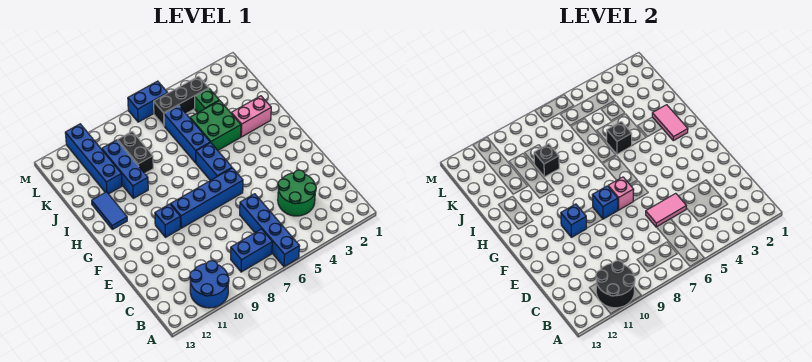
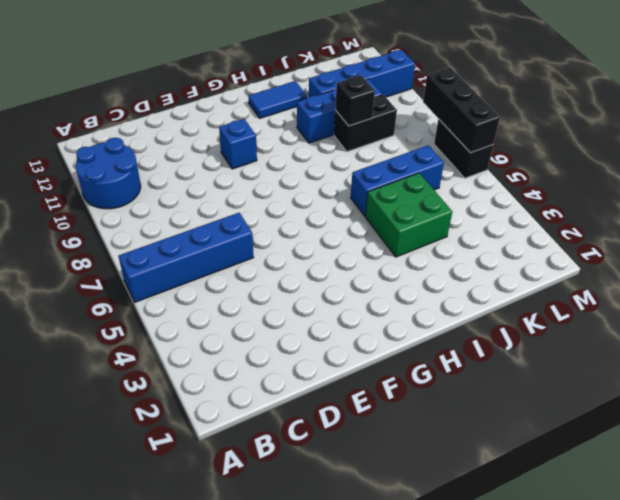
black brick M6:M7 level 1 -> blue brick M6:M7 level 1
black brick M6:M8 level 2 -> black brick L4:L6 level 1
none -> blue brick B7:B8 level 1
none -> green round brick C3:D4 level 1
none -> blue brick F6:F9 level 1

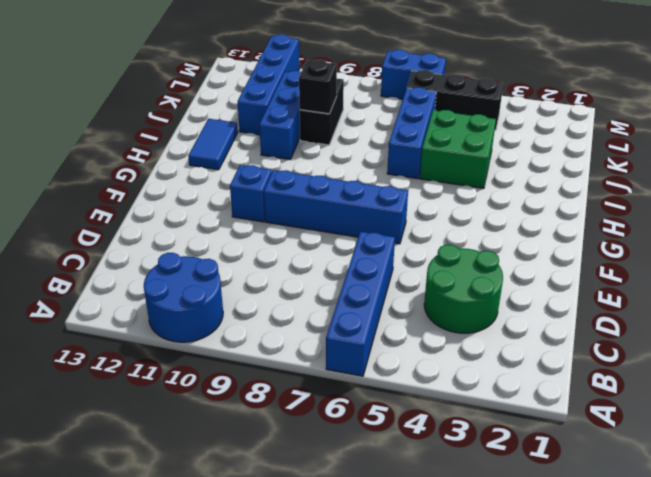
none -> blue brick B7:B8 level 1
none -> blue brick G6:H6 level 1
none -> pink brick I2:I3 level 1

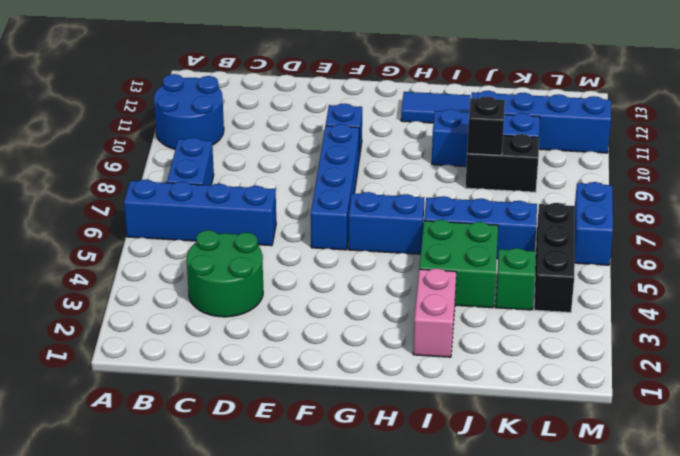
none -> black round brick A10:B11 level 2
none -> pink tile D5:D6 level 2
none -> pink brick F7 level 2

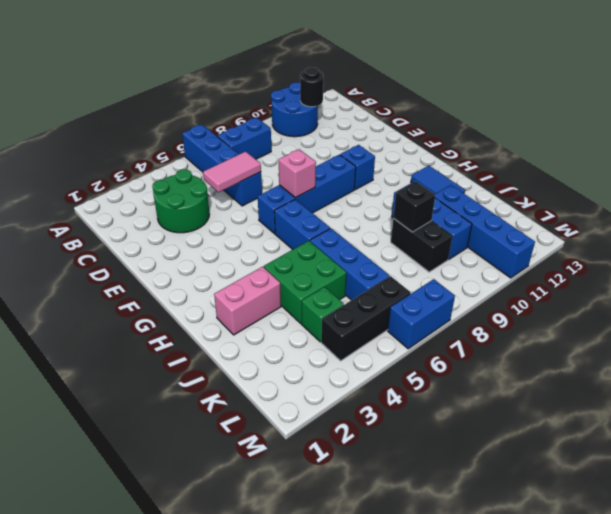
black round brick B11 level 2 -> black round brick A10:B11 level 2
none -> blue brick F8 level 2
none -> blue brick F10 level 2
none -> pink tile H2:I2 level 2

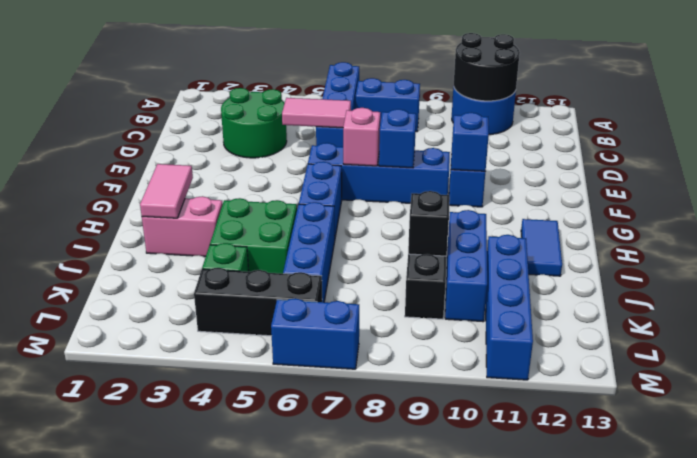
none -> black brick I5 level 2

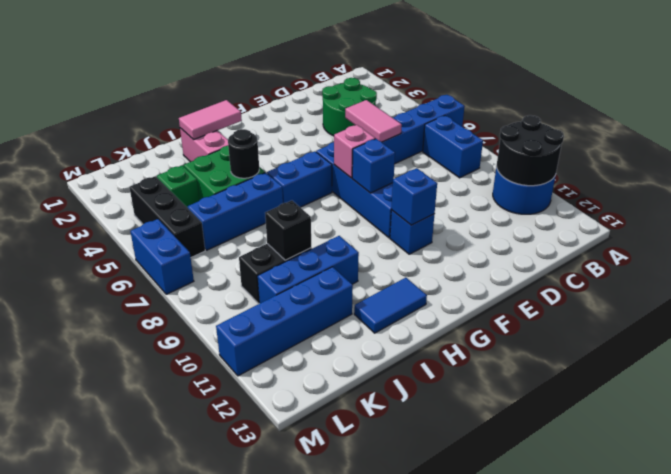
black round brick I5 level 2 -> black brick I5 level 2

